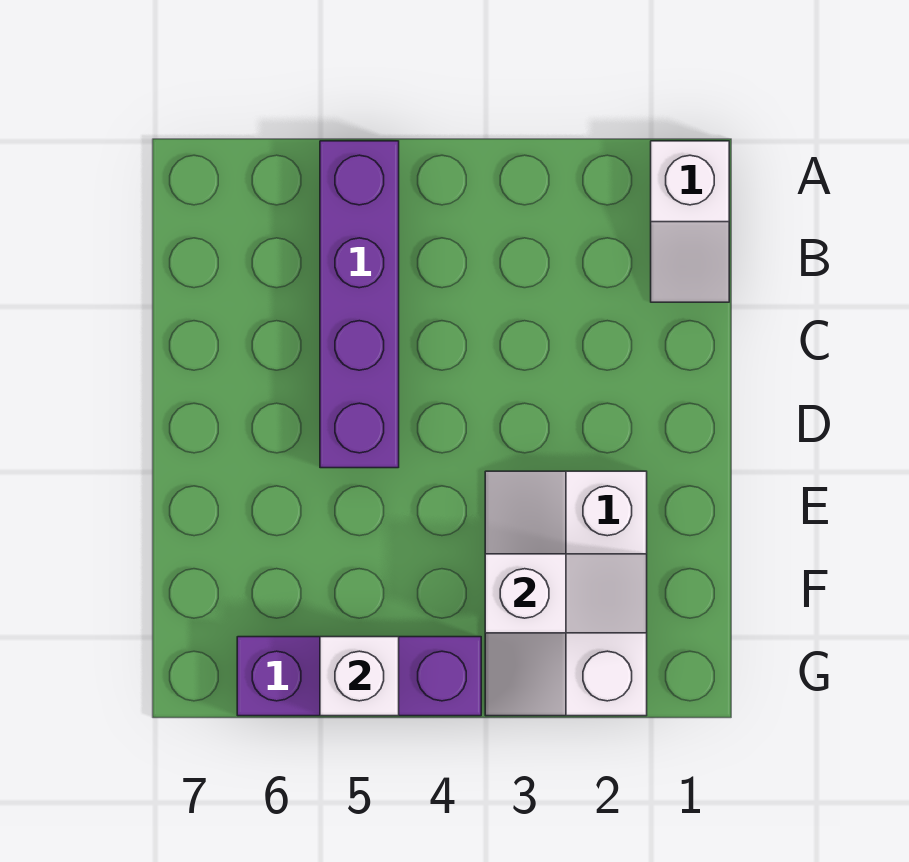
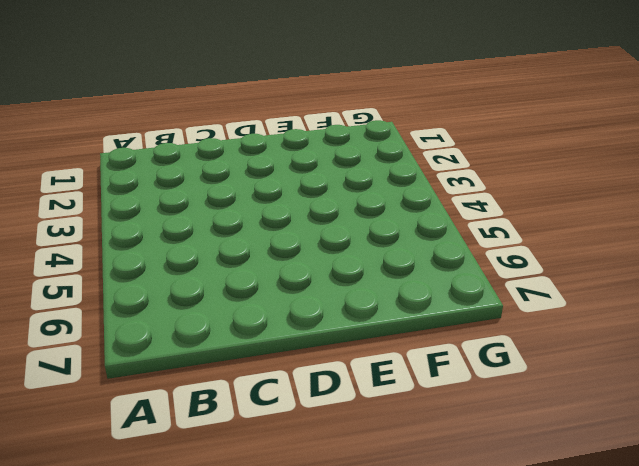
none -> white slope A1:B1 level 1 top A
none -> purple brick A5:D5 level 1

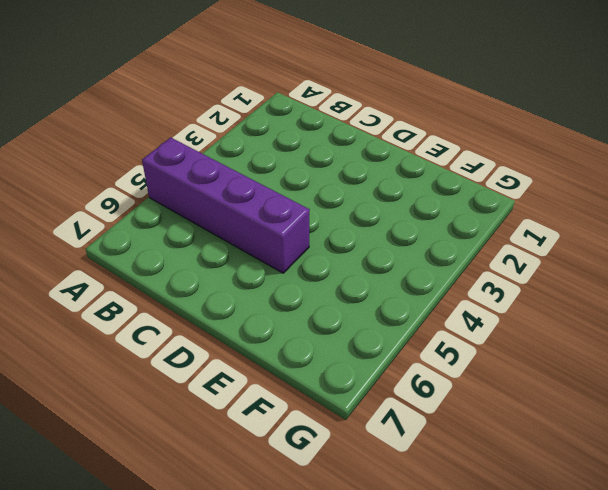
none -> white slope A1:B1 level 1 top A
none -> white slope E2:G3 level 1 top 2

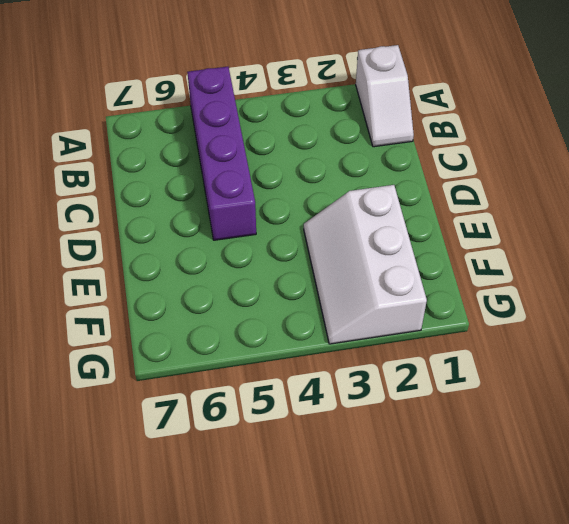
none -> purple brick G4:G6 level 1
none -> white slope F2:F3 level 2 top 3

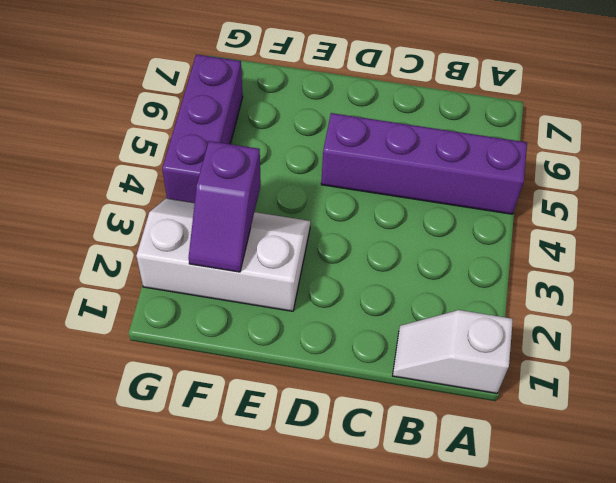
purple slope F2:F3 level 2 top 3 -> white slope F2:F3 level 2 top 3
none -> white brick G5 level 2

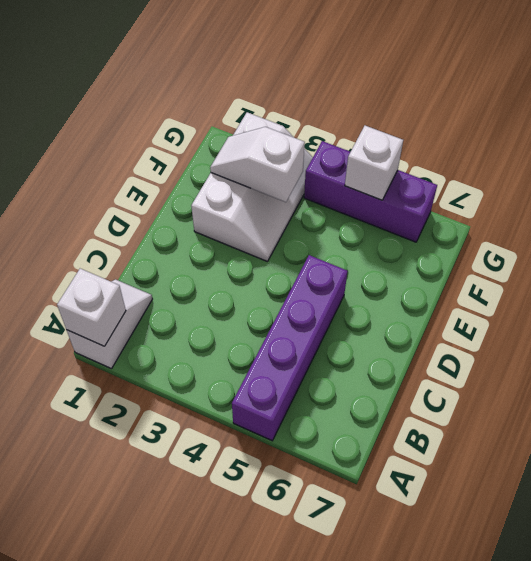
white brick A1 level 2 -> none

